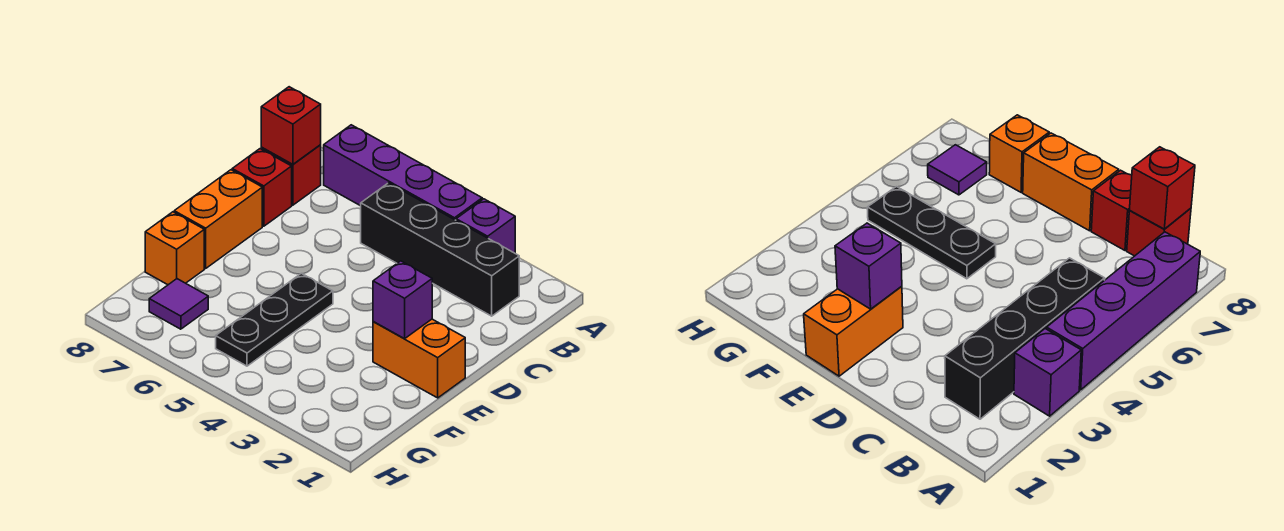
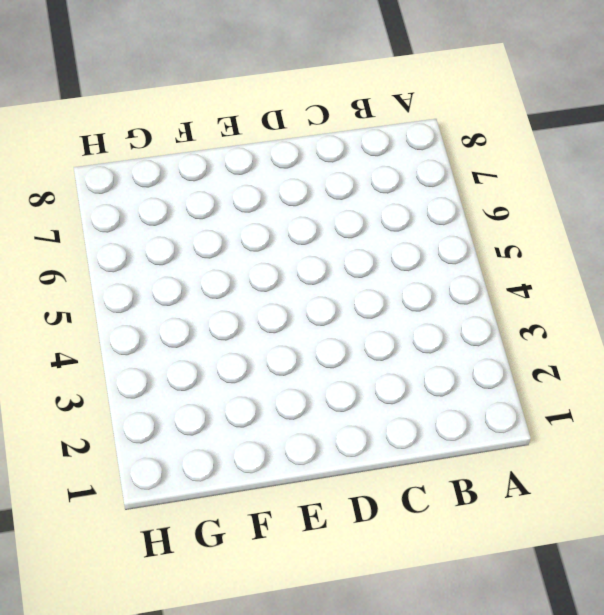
none -> purple brick A3 level 1
none -> purple brick A4:A7 level 1
none -> black brick B2:B5 level 1

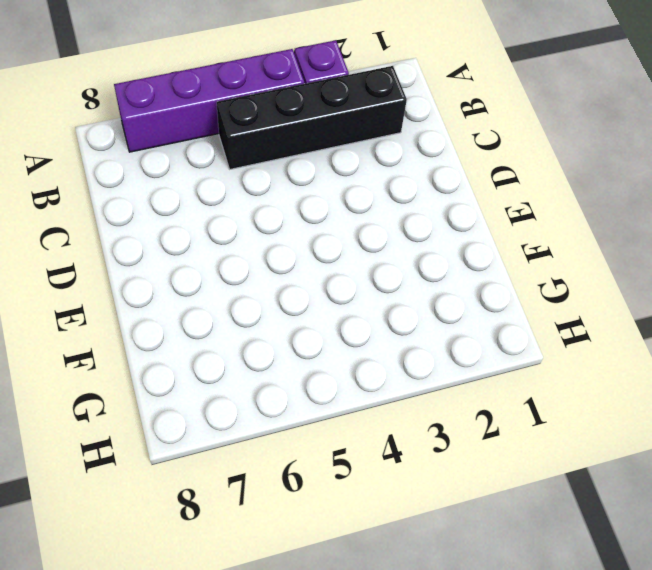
none -> red brick B8 level 1
none -> red brick C8 level 1
none -> orange brick D8:E8 level 1

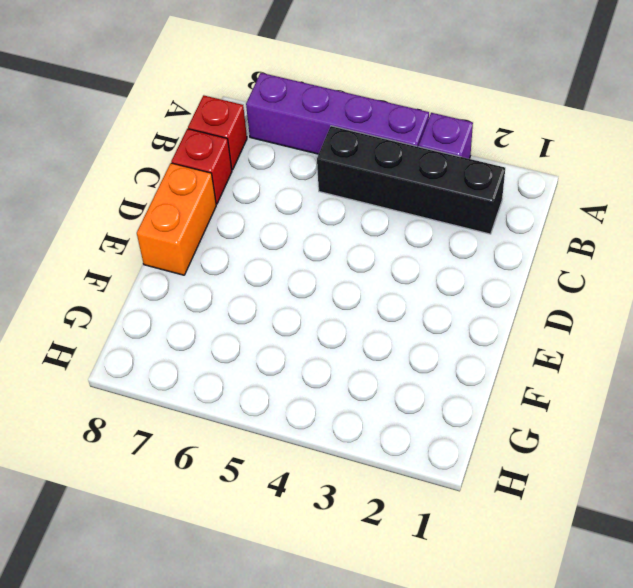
none -> orange brick E1:E2 level 1
none -> black plate E5:G5 level 1
none -> orange brick F8 level 1

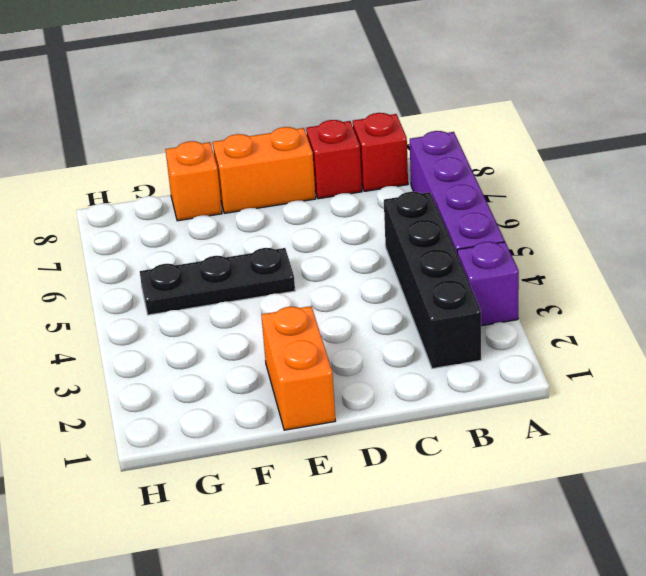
none -> purple tile G7 level 1
none -> red brick B8 level 2
none -> purple brick E2 level 2

